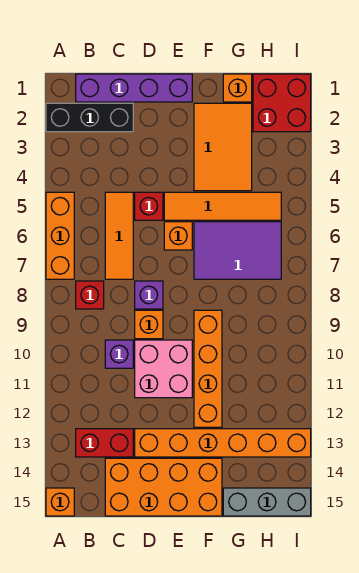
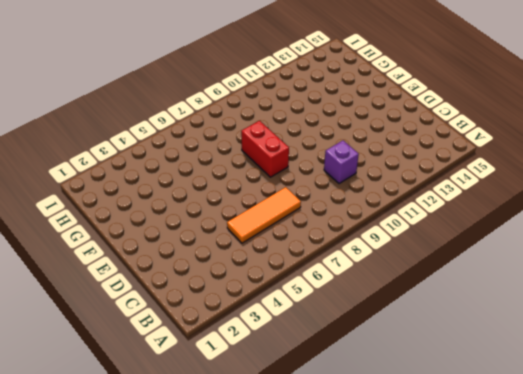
red brick E8:F8 level 1 -> red brick B13:C13 level 1
none -> black brick A2:C2 level 1
none -> orange brick A5:A7 level 1
none -> orange brick A15 level 1

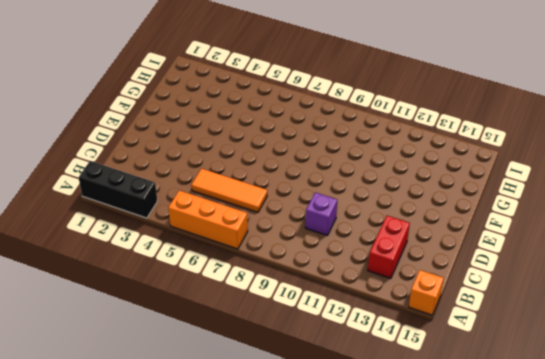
black brick A1:A3 level 1 -> black brick A2:C2 level 1
none -> purple brick B1:E1 level 1
none -> red brick B8 level 1
none -> orange brick C14:F15 level 1

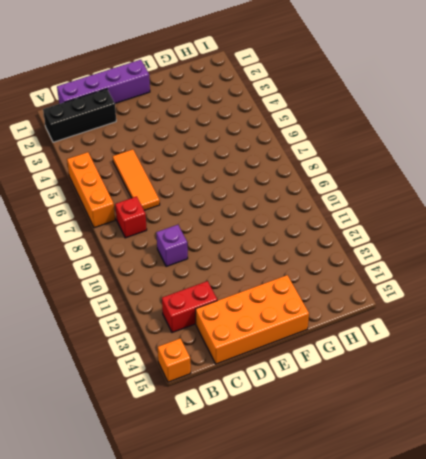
none -> red brick D5 level 1
none -> purple brick D8 level 1
none -> orange brick D9 level 1

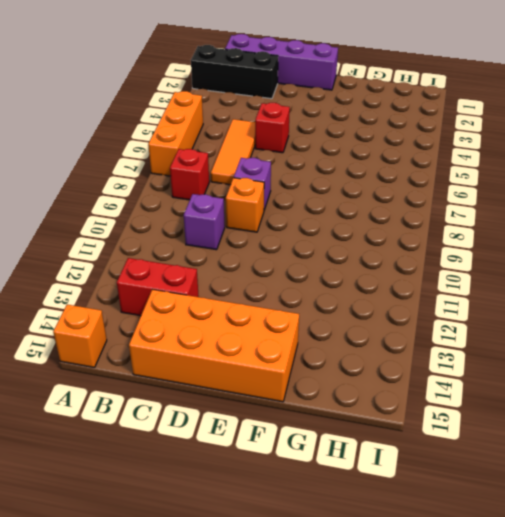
none -> pink brick D10:E11 level 1
none -> orange brick D13:I13 level 1
none -> orange tile E5:H5 level 1

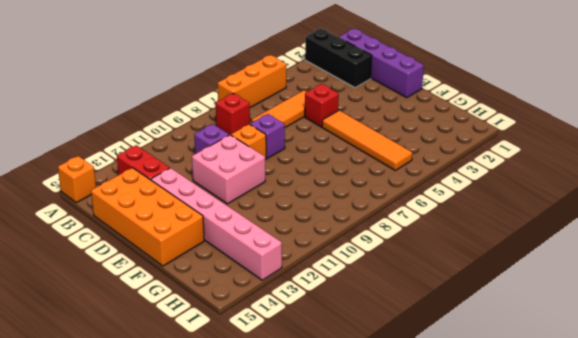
pink brick D13:I13 level 1 -> orange brick D13:I13 level 1
none -> orange brick E6 level 1
none -> orange tile F2:G4 level 1
none -> purple tile F6:H7 level 1

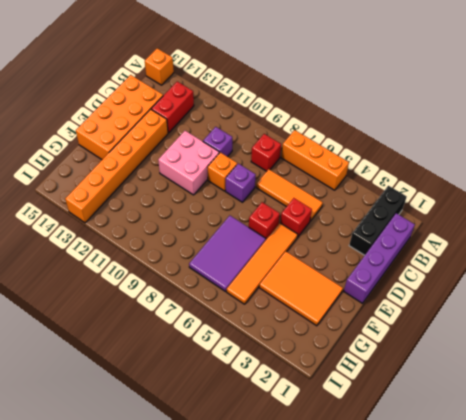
red brick E6 level 1 -> orange brick E6 level 1
none -> orange brick F9:F12 level 1
none -> orange brick G1 level 1
none -> grey brick G15:I15 level 1

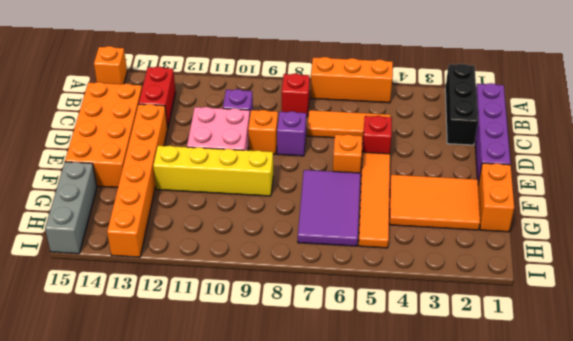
orange brick F1:G1 level 1 -> orange brick G1 level 1
yellow brick F9:F12 level 1 -> orange brick F9:F12 level 1
none -> red brick H1:I2 level 1

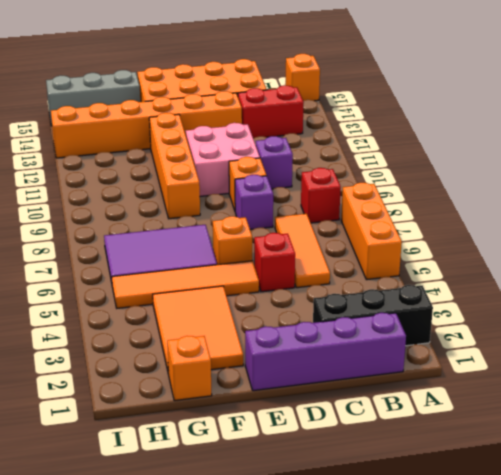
none -> red brick H1:I2 level 1

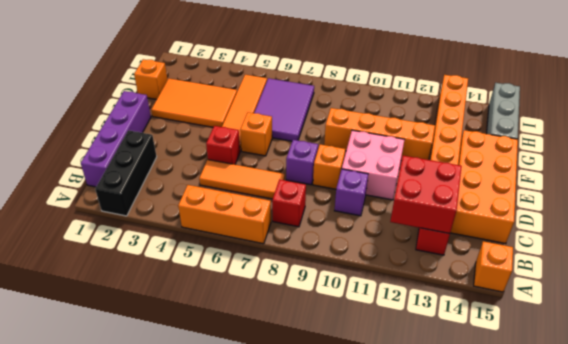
red brick B12:C13 level 2 -> red brick H1:I2 level 1

